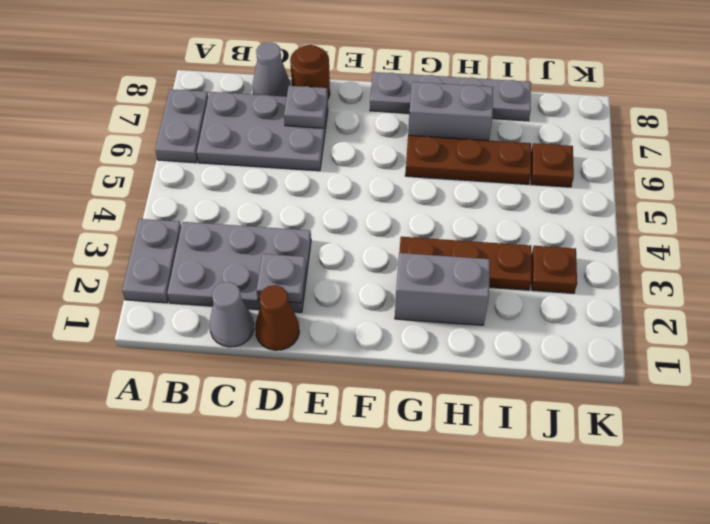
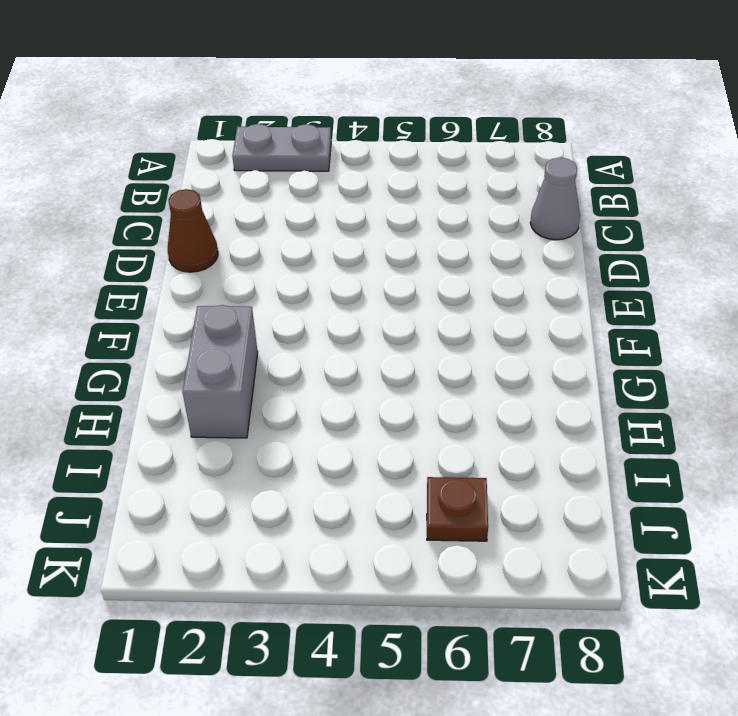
none -> grey plate A6:A7 level 1
none -> grey plate B2:D3 level 1
none -> grey plate B6:D7 level 1

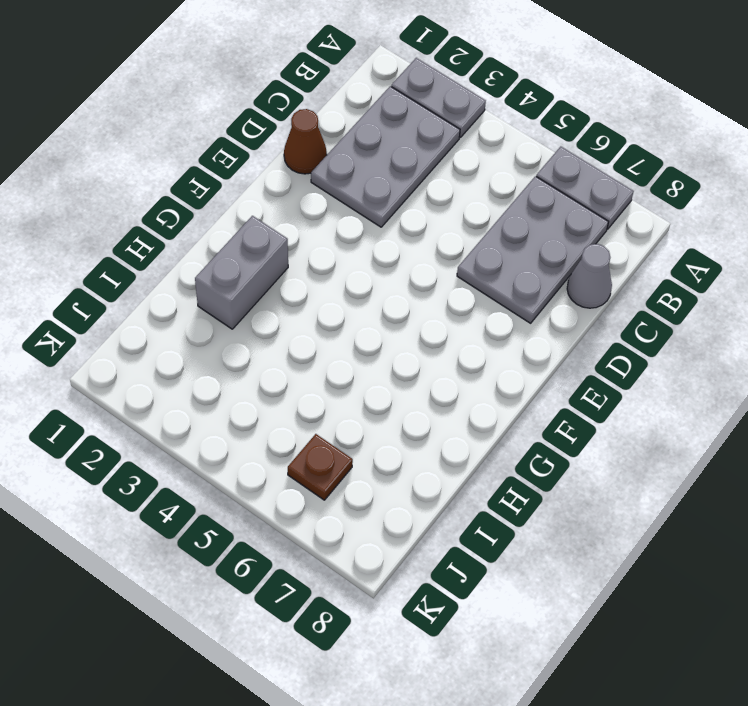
none -> grey cone C1 level 1
none -> brown round brick D8 level 1
none -> grey plate F8:I8 level 1

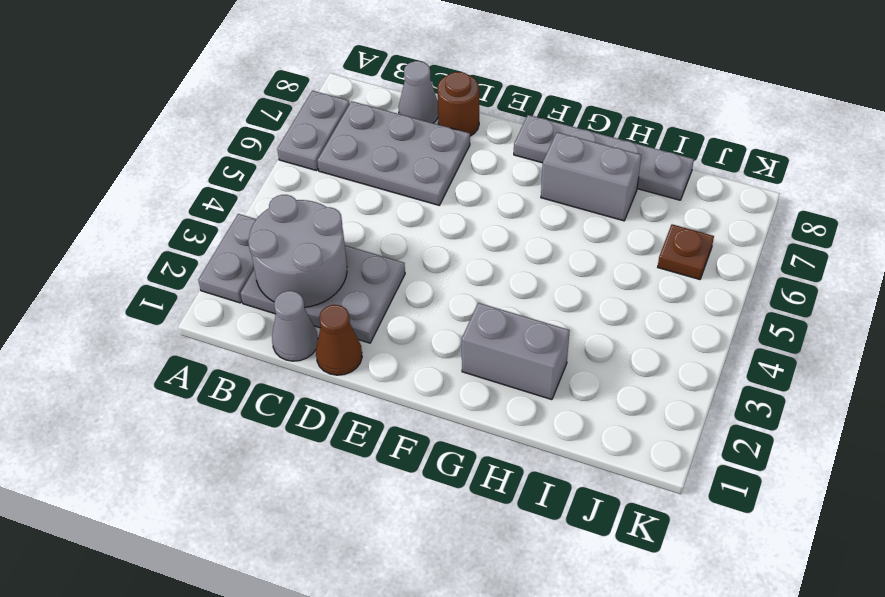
grey round brick B2:C3 level 2 -> none
none -> brown plate G3:I3 level 1
none -> brown plate G6:I6 level 1
none -> brown plate J3 level 1

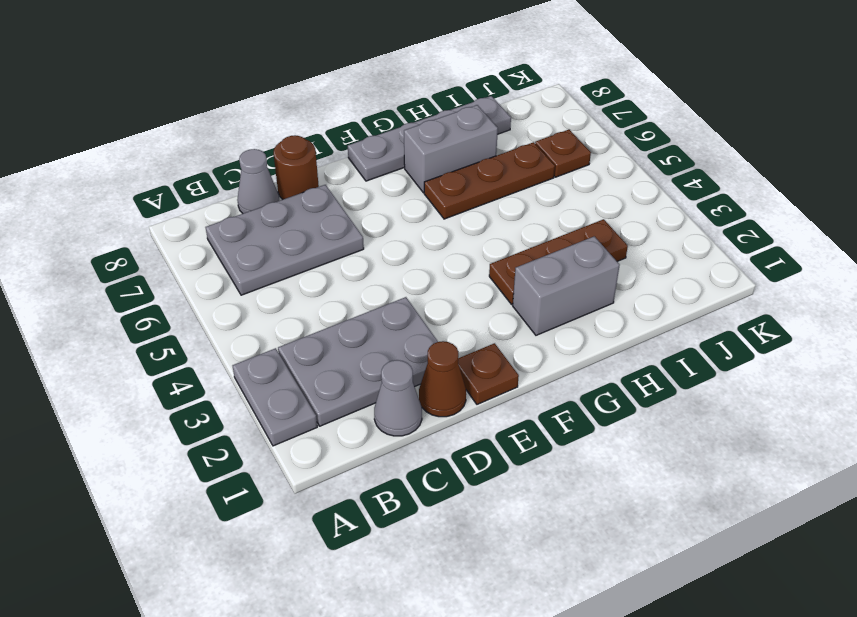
brown plate E1 level 1 -> brown plate J3 level 1
none -> grey plate A6:A7 level 1
none -> grey plate D2 level 2
none -> grey plate D7 level 2

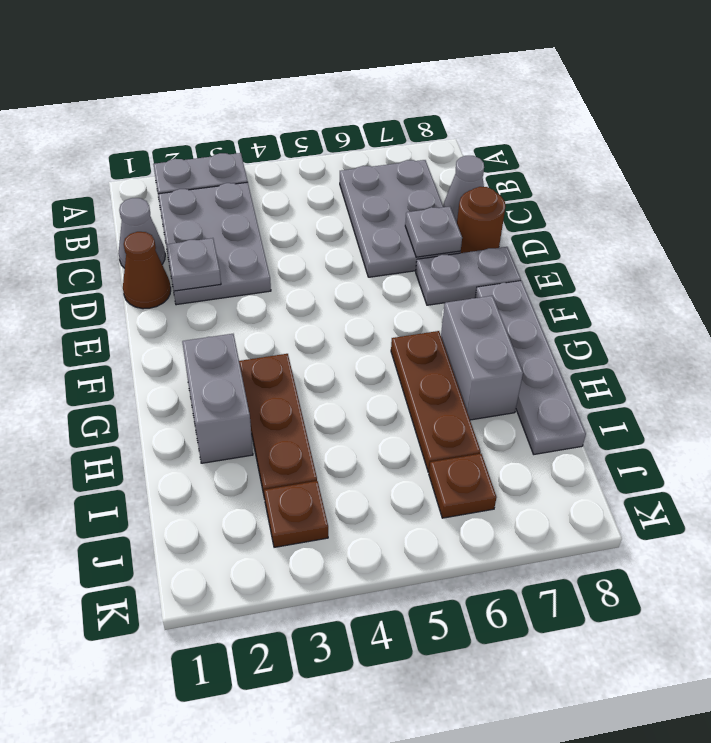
grey plate E7:E8 level 1 -> grey plate A6:A7 level 1

